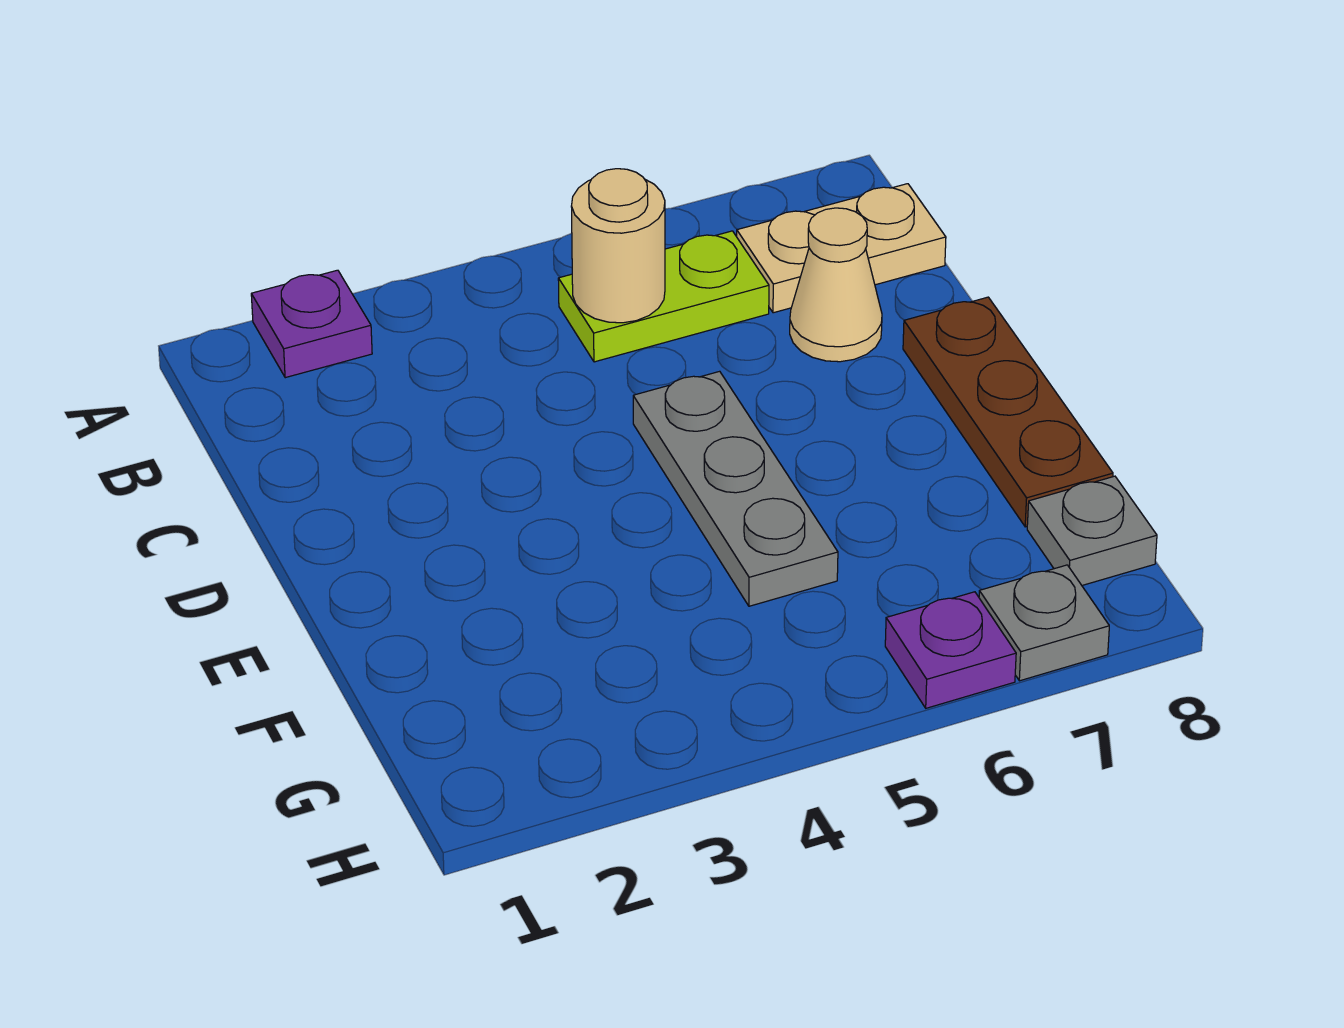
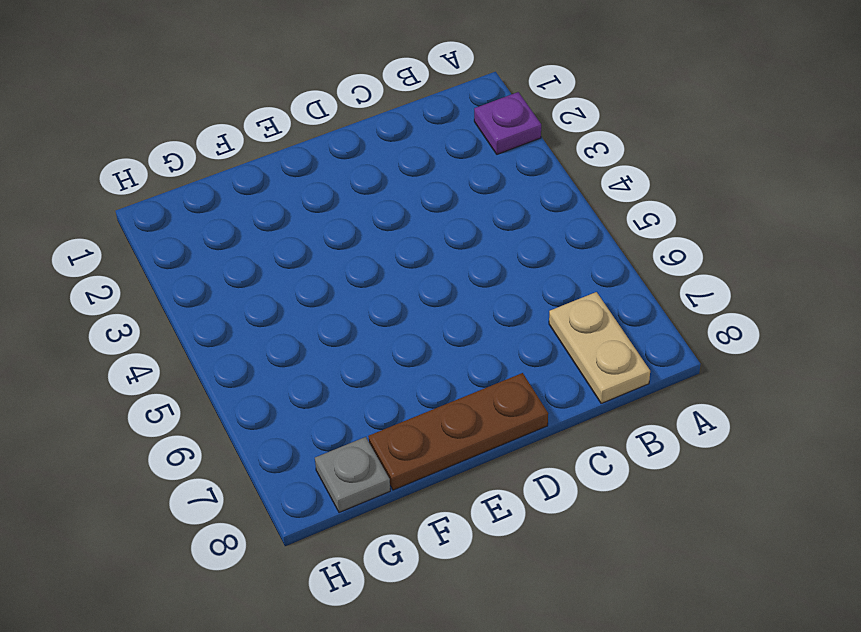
none -> lime plate B5:B6 level 1
none -> tan cone C7 level 1

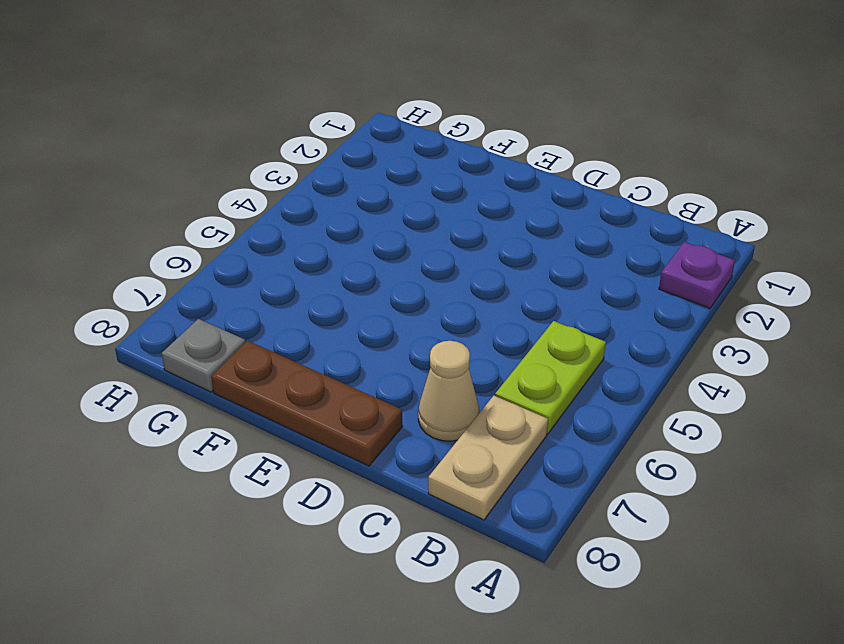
none -> grey plate D5:F5 level 1
none -> purple plate H6 level 1

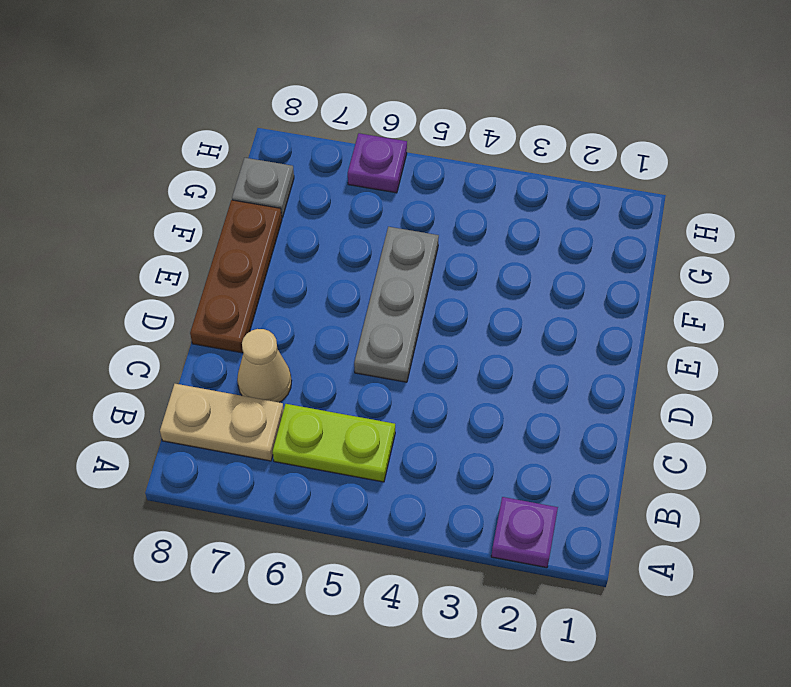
none -> grey plate H7 level 1
none -> tan round brick B5 level 2

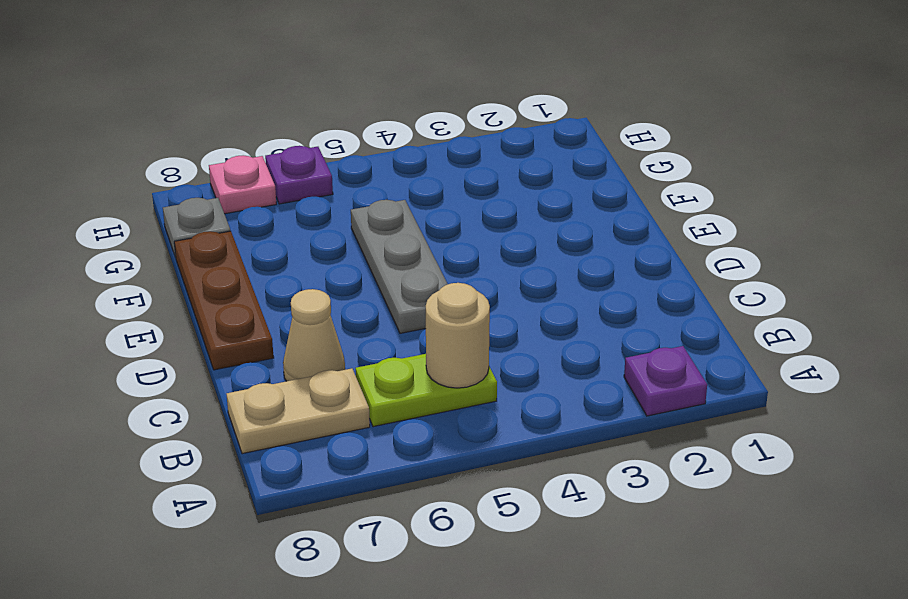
pink plate H7 level 1 -> grey plate H7 level 1

